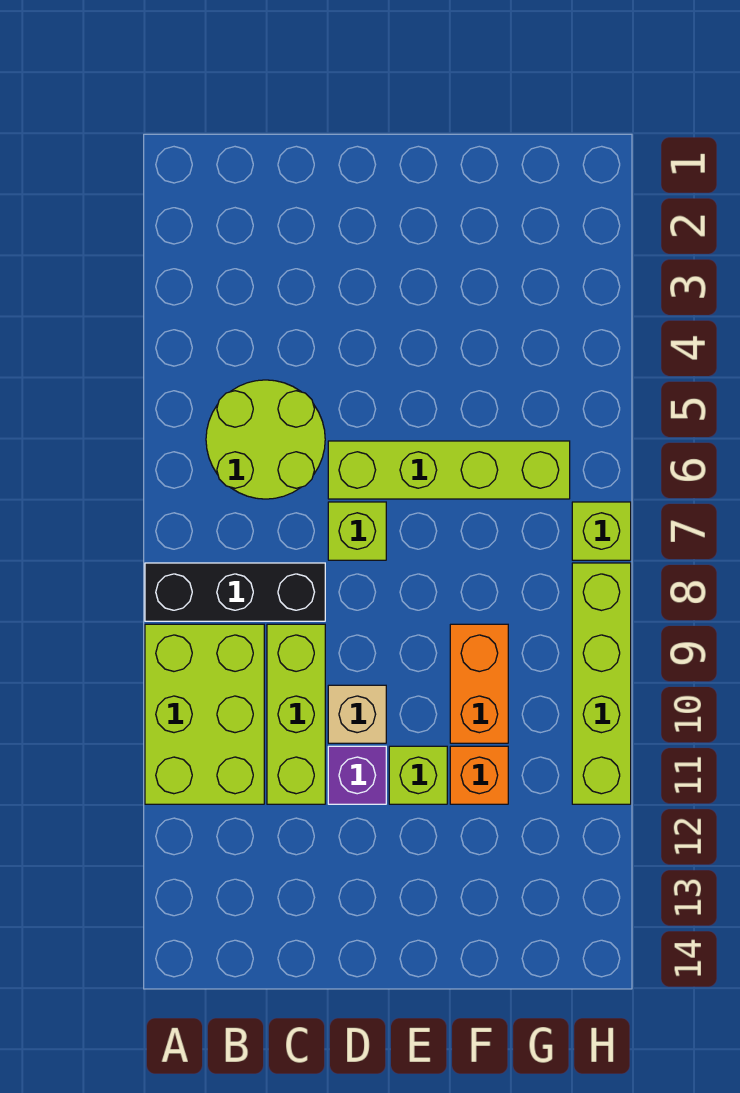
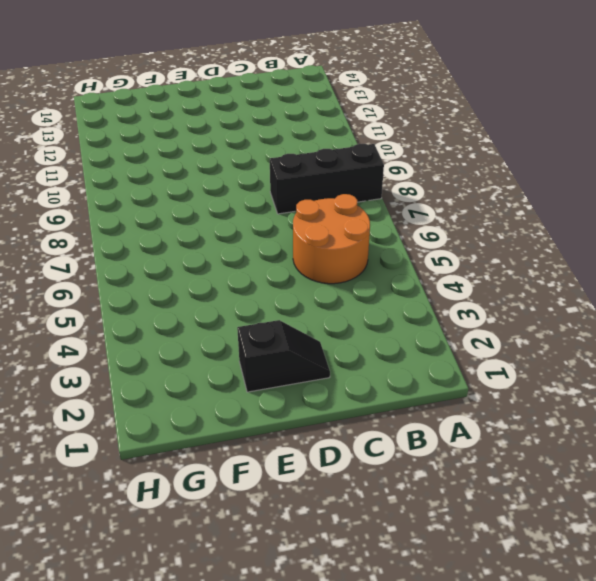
orange round brick B5:C6 level 1 -> lime round brick B5:C6 level 1
black slope D2:E2 level 1 top E -> none
none -> lime brick A9:B11 level 1
none -> lime brick C9:C11 level 1
none -> lime brick D6:G6 level 1

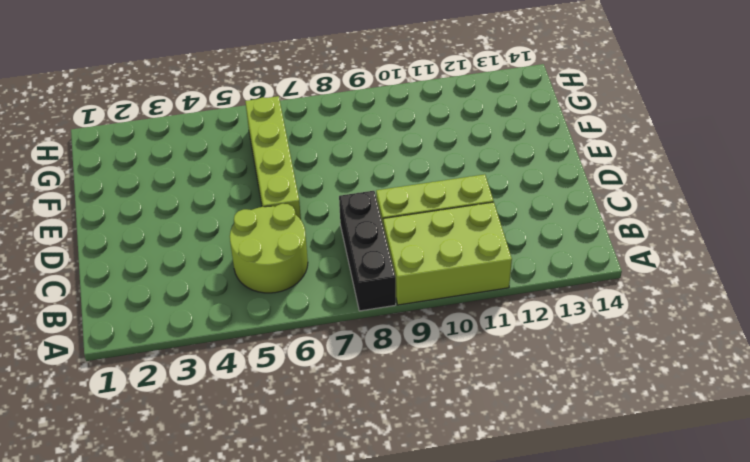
none -> lime brick D7 level 1
none -> tan brick D10 level 1
none -> purple brick D11 level 1

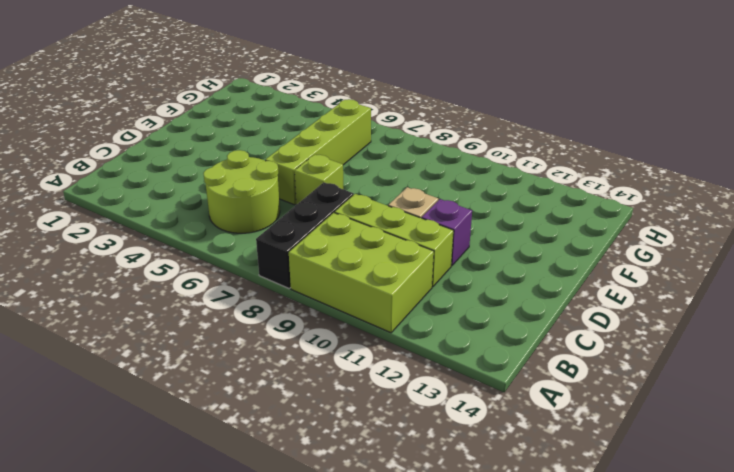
none -> lime brick E11 level 1
none -> orange brick F9:F10 level 1
none -> orange brick F11 level 1

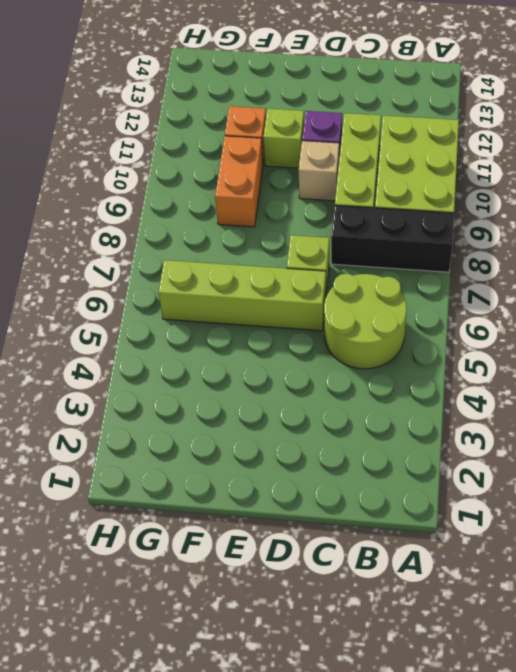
none -> lime brick H7 level 1
none -> lime brick H8:H11 level 1

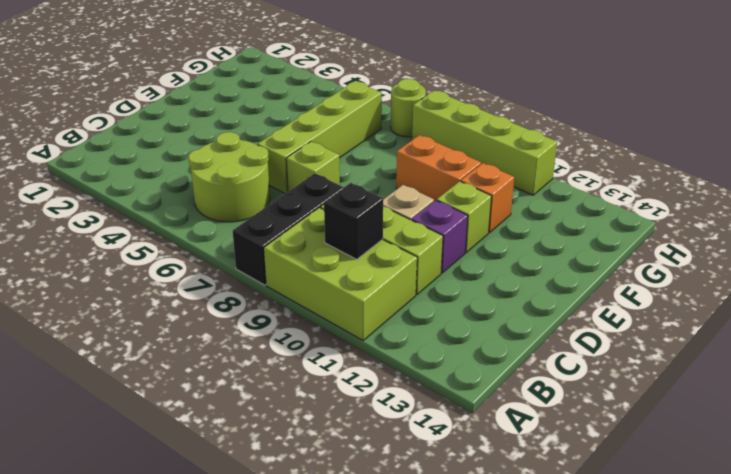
black brick B10 level 2 -> none
lime round brick H7 level 1 -> lime brick H7 level 1

